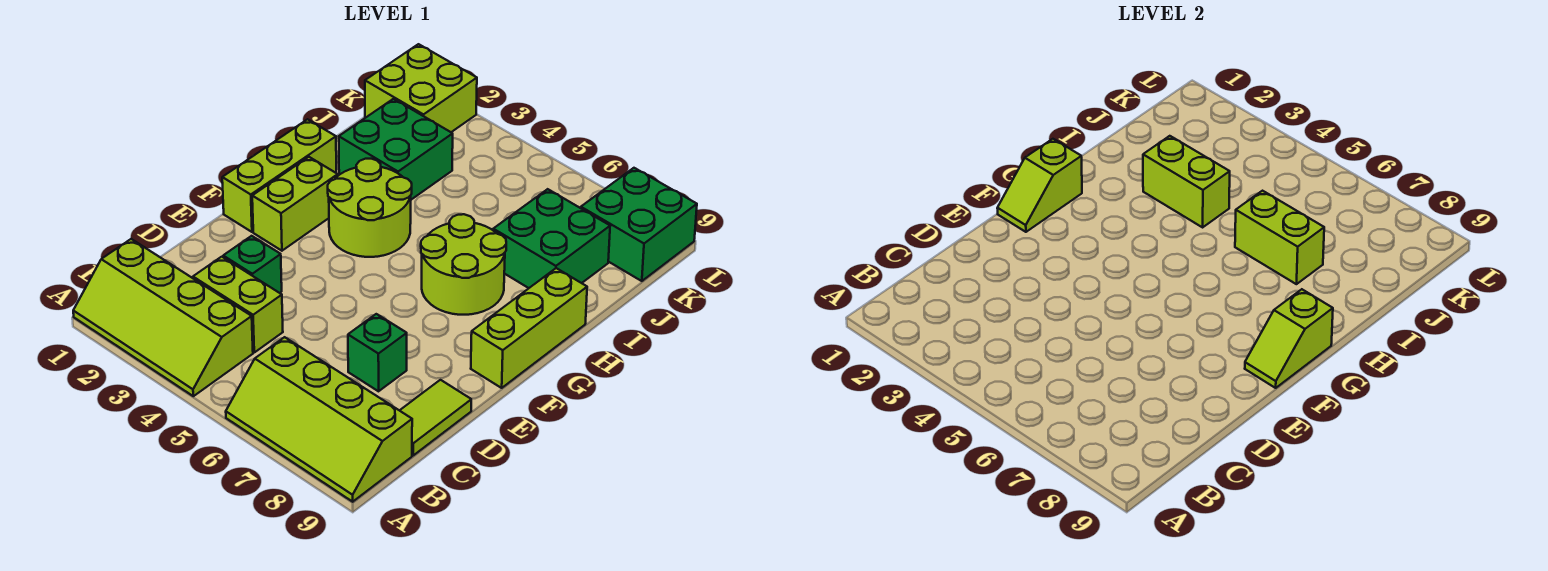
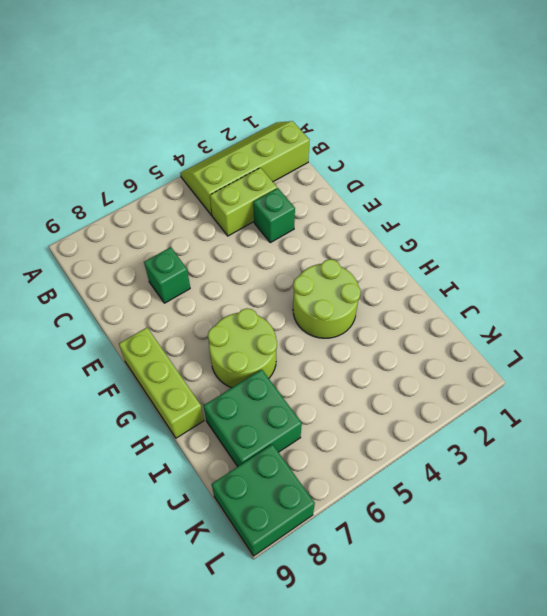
none -> lime slope A6:B9 level 1 top B
none -> lime tile C9:D9 level 1
none -> lime brick F1:H1 level 1

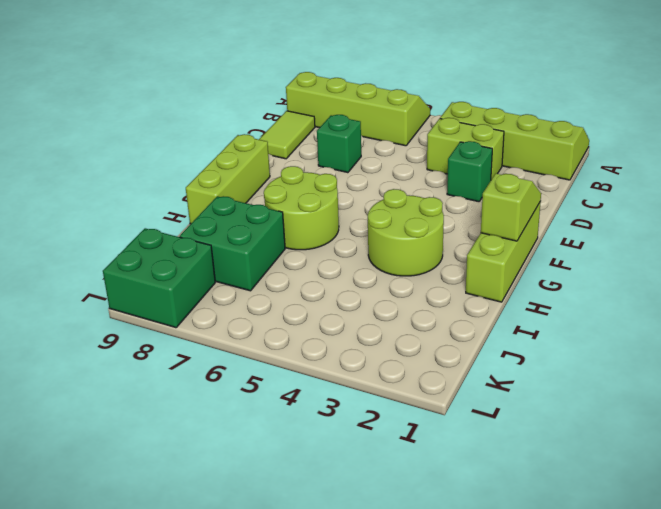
none -> lime brick F2:G2 level 1
none -> green brick I2:J3 level 1
none -> lime brick K1:L2 level 1

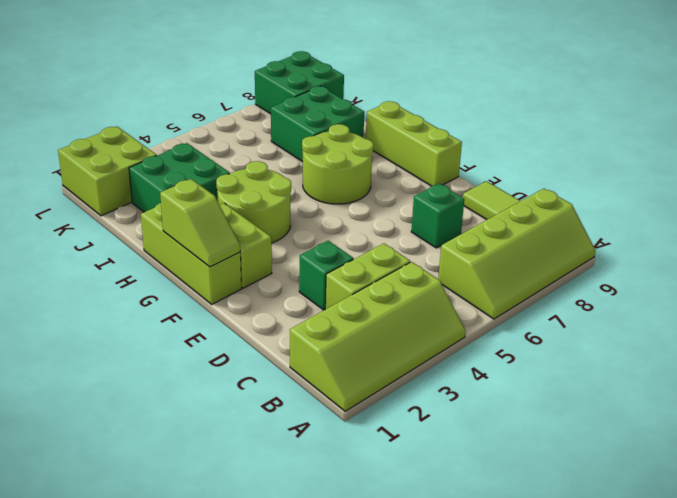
none -> lime slope F9:G9 level 2 top G
none -> lime brick I3:I4 level 2
none -> lime brick I6:I7 level 2

